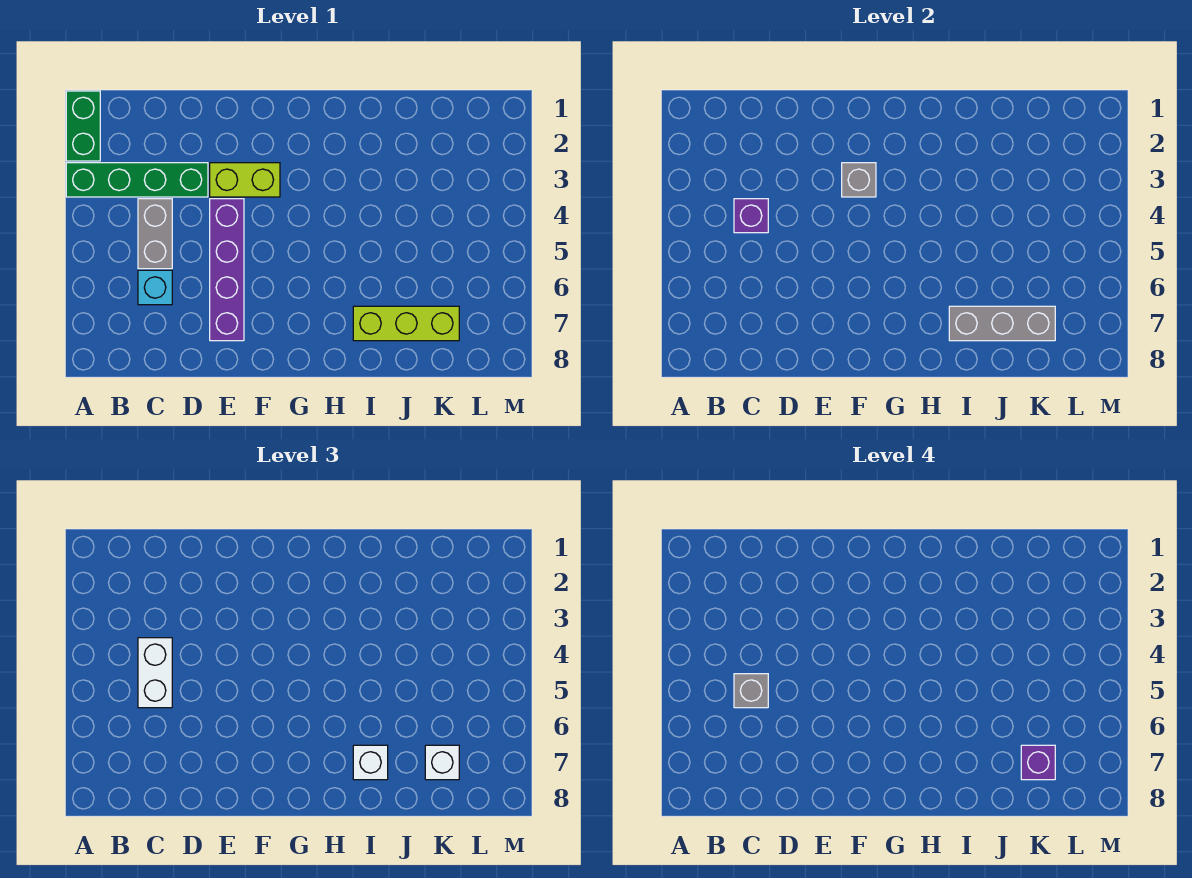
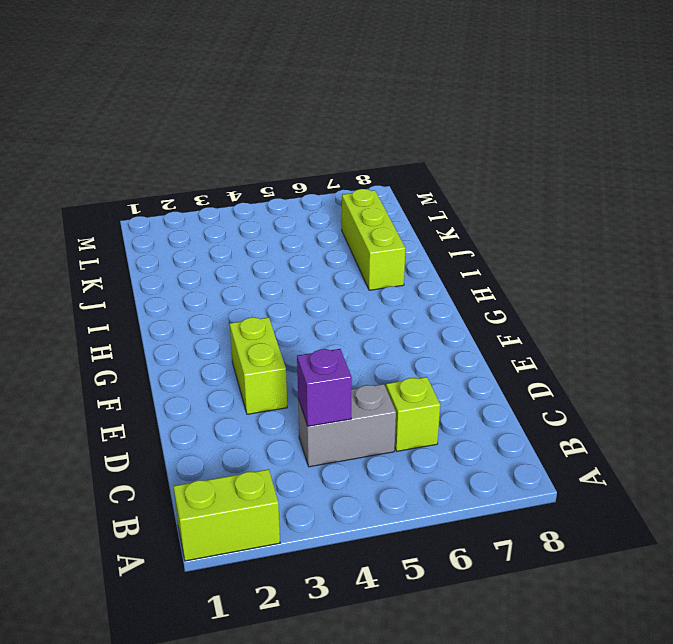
lime brick A1:A2 level 1 -> green brick A1:A2 level 1
lime brick C6 level 1 -> cyan brick C6 level 1
none -> green brick A3:D3 level 1
none -> purple brick E4:E7 level 1
none -> grey brick F3 level 2

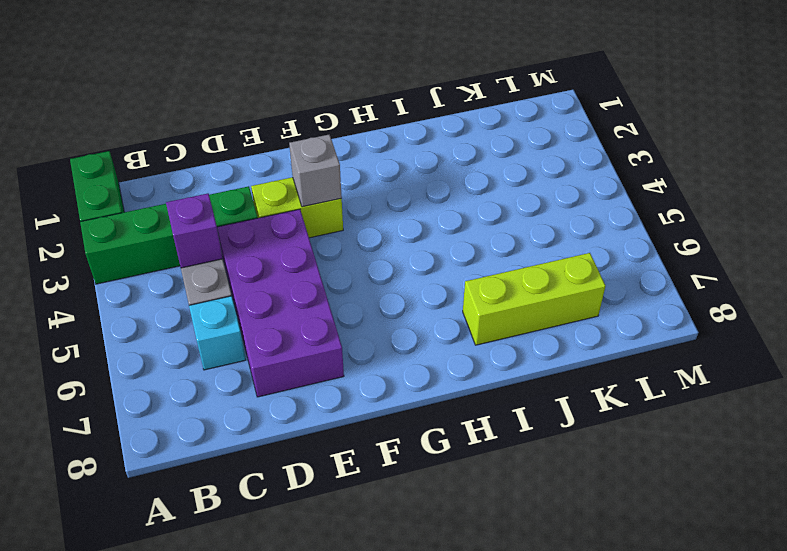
purple brick D4:E7 level 1 -> purple brick E4:E7 level 1
none -> grey brick I7:K7 level 2
none -> white brick C4:C5 level 3
none -> white brick I7 level 3

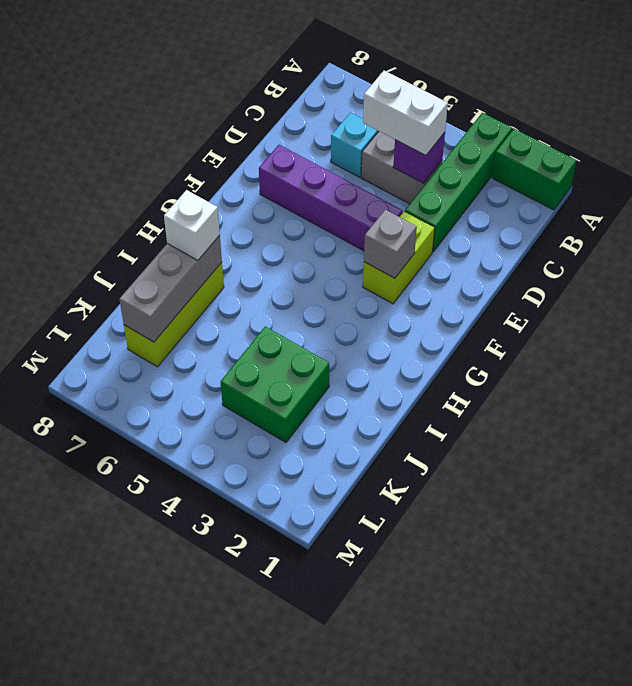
green brick J3:K4 level 1 -> none
none -> white brick K7 level 3
none -> grey brick C5 level 4
none -> purple brick K7 level 4

